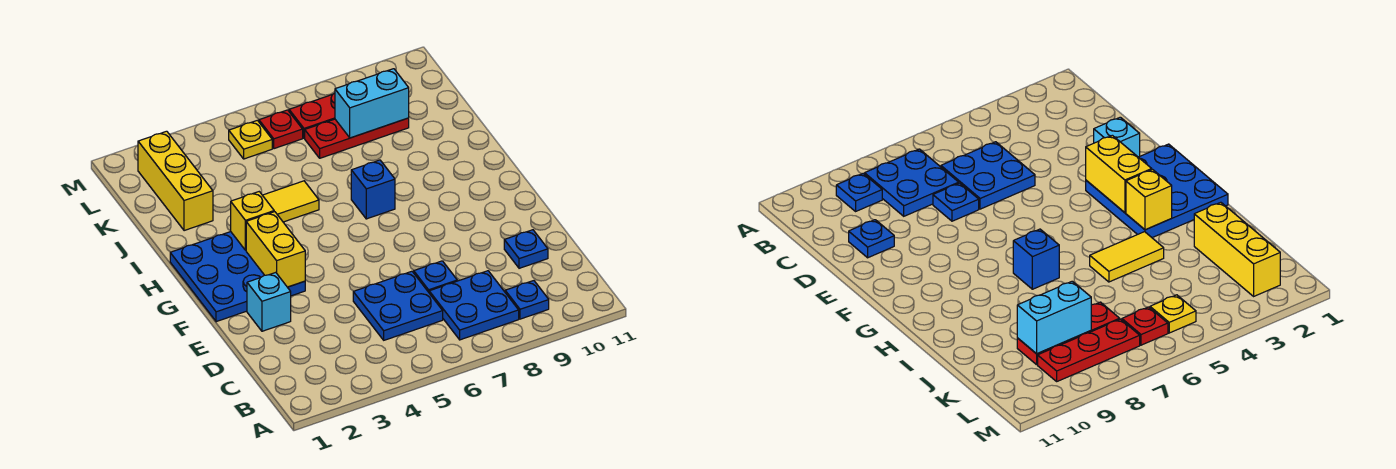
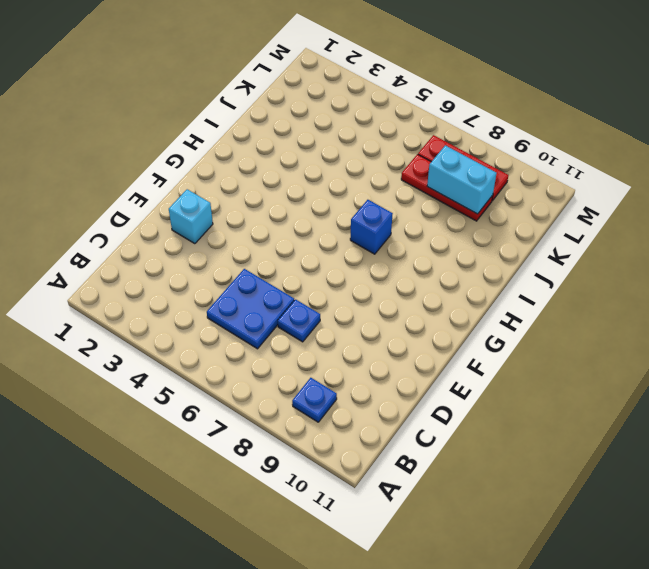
none -> blue plate B7:C8 level 1
none -> blue plate D10 level 1
none -> blue plate F1:H3 level 1

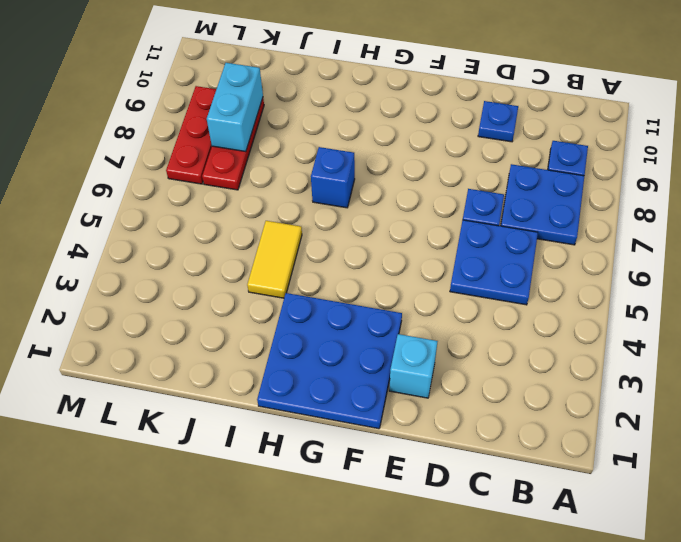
none -> yellow brick J2:L2 level 1
none -> yellow plate L5 level 1
none -> red plate L6 level 1

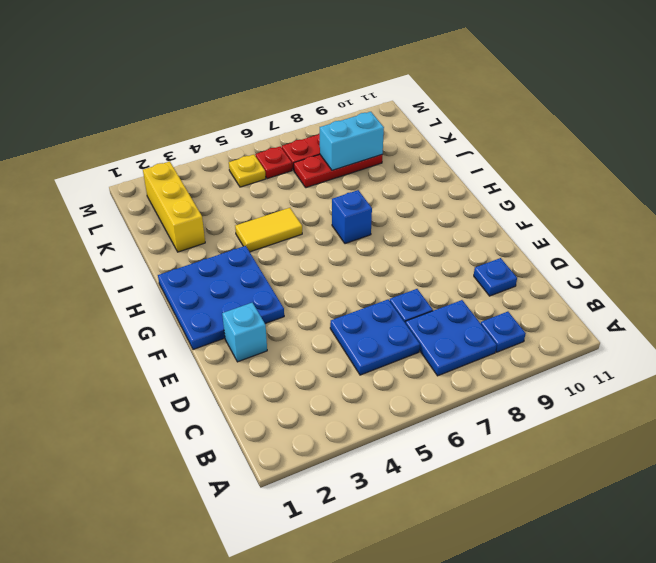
none -> yellow brick F3:G3 level 2
none -> yellow brick H3 level 2

